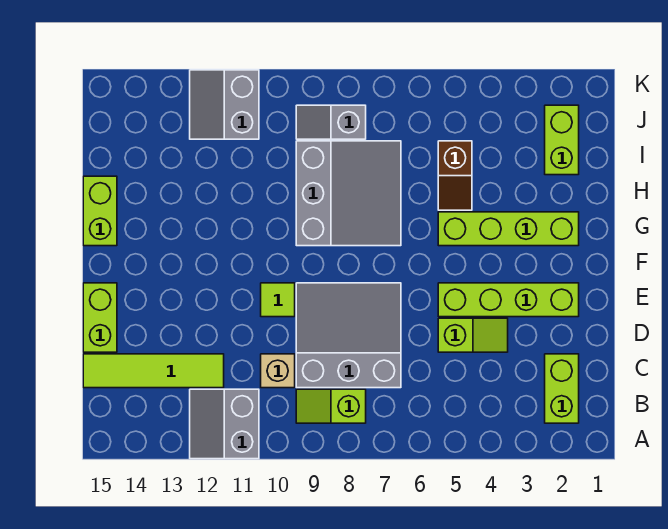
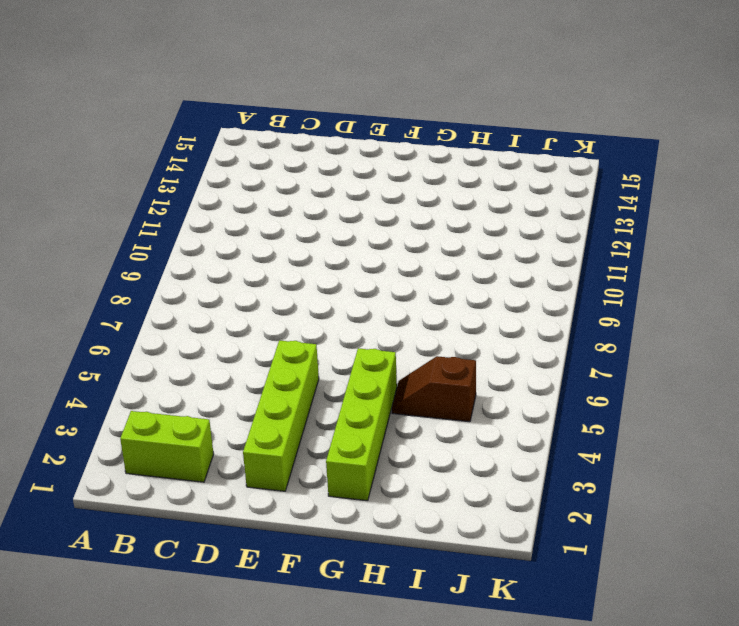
none -> grey slope A11:B12 level 1 top 11
none -> lime slope B8:B9 level 1 top 8
none -> grey slope C7:E9 level 1 top C

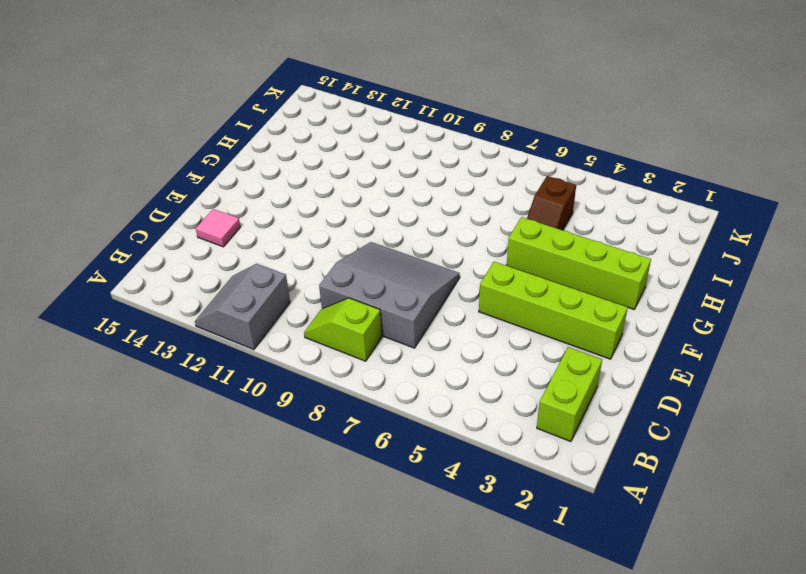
pink tile D14 level 1 -> none
none -> tan brick C10 level 1
none -> lime tile C12:C15 level 1
none -> lime slope D4:D5 level 1 top 5

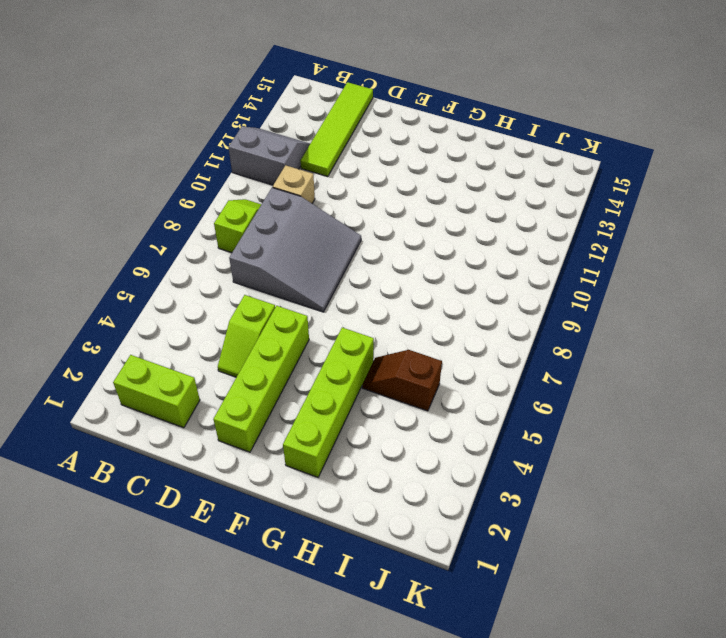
none -> lime brick D15:E15 level 1
none -> lime tile E10 level 1
none -> grey slope G7:I9 level 1 top 9

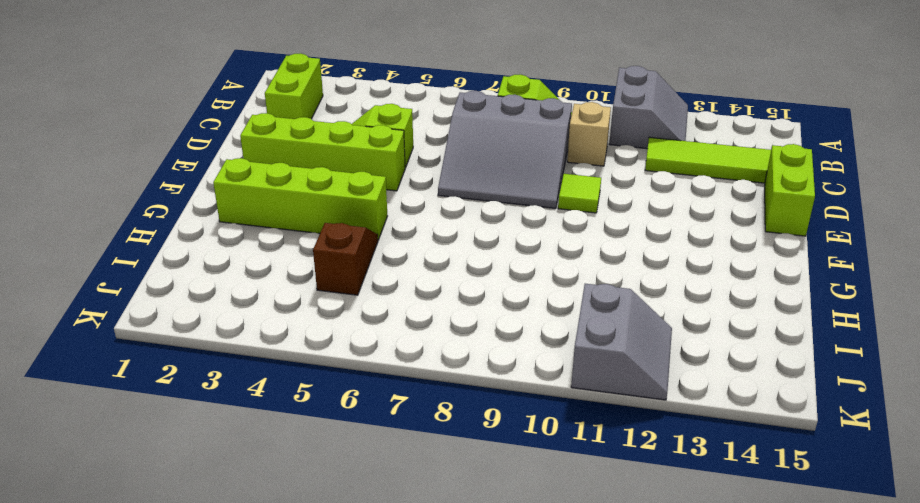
none -> grey slope G7:I9 level 1 top 9
none -> lime brick G15:H15 level 1
none -> lime brick I2:J2 level 1

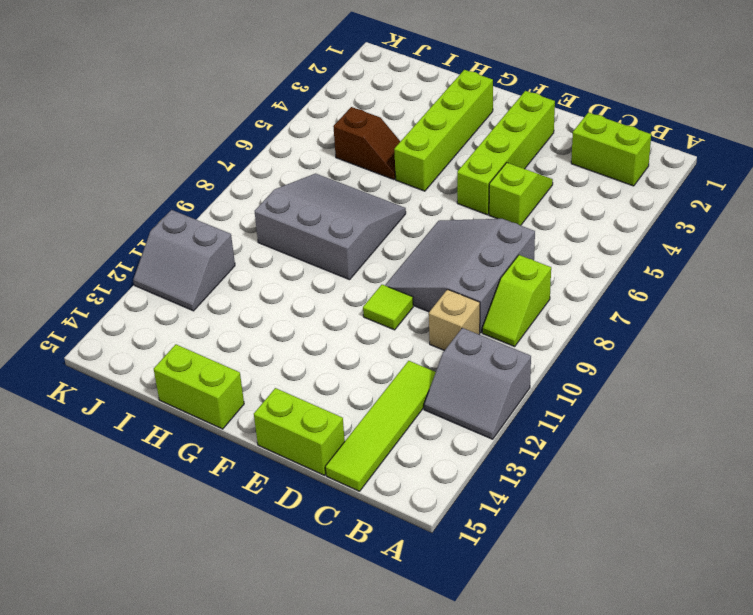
none -> lime brick I2:J2 level 1
none -> grey slope J8:J9 level 1 top 8

